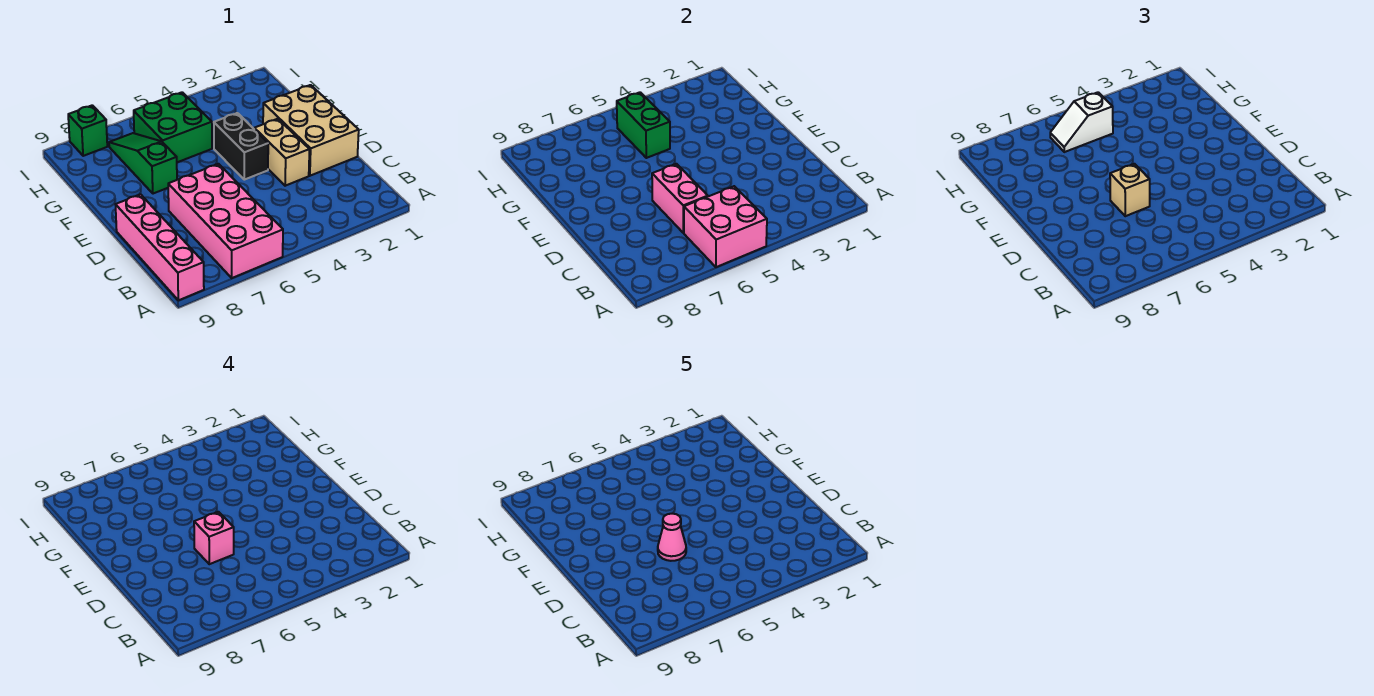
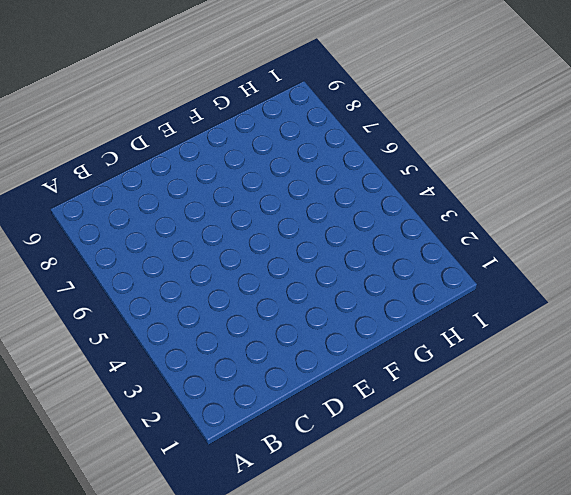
none -> pink brick A6:D7 level 1
none -> pink brick A9:D9 level 1
none -> tan brick D1:F2 level 1

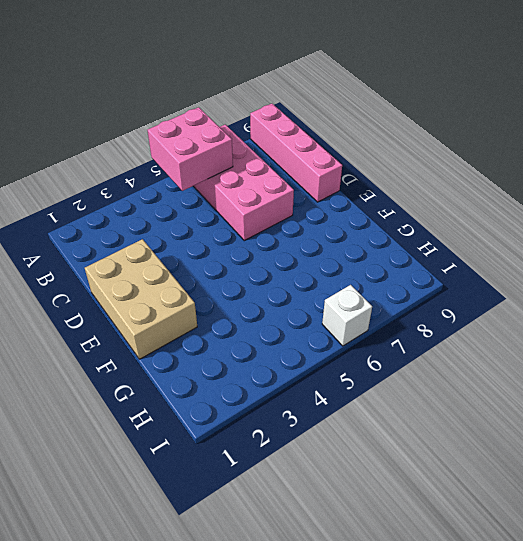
white brick I6 level 1 -> none
none -> tan brick D3:E3 level 1
none -> black brick E4:F4 level 1
none -> green slope F7:H7 level 1 top F

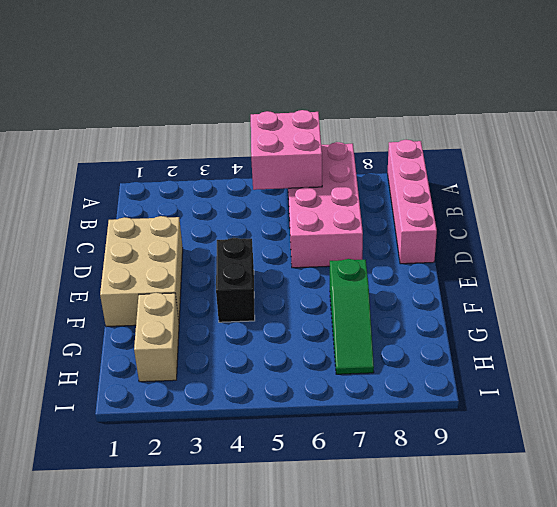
tan brick G2:H2 level 1 -> tan brick D3:E3 level 1
none -> green brick G5:H6 level 1
none -> green brick I8 level 1
none -> pink brick C6:D6 level 2

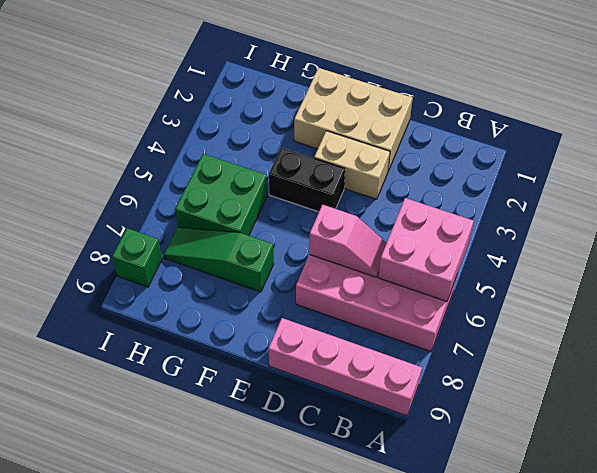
pink slope C6:D6 level 2 top D -> pink brick C6:D6 level 2
none -> green brick G5:H5 level 2
none -> tan brick D6 level 3
none -> white slope H5:H6 level 3 top 5

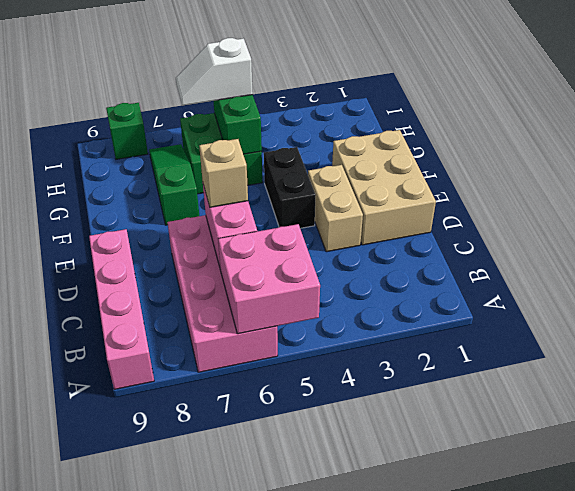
none -> pink brick D6 level 4
none -> pink cone D6 level 5

